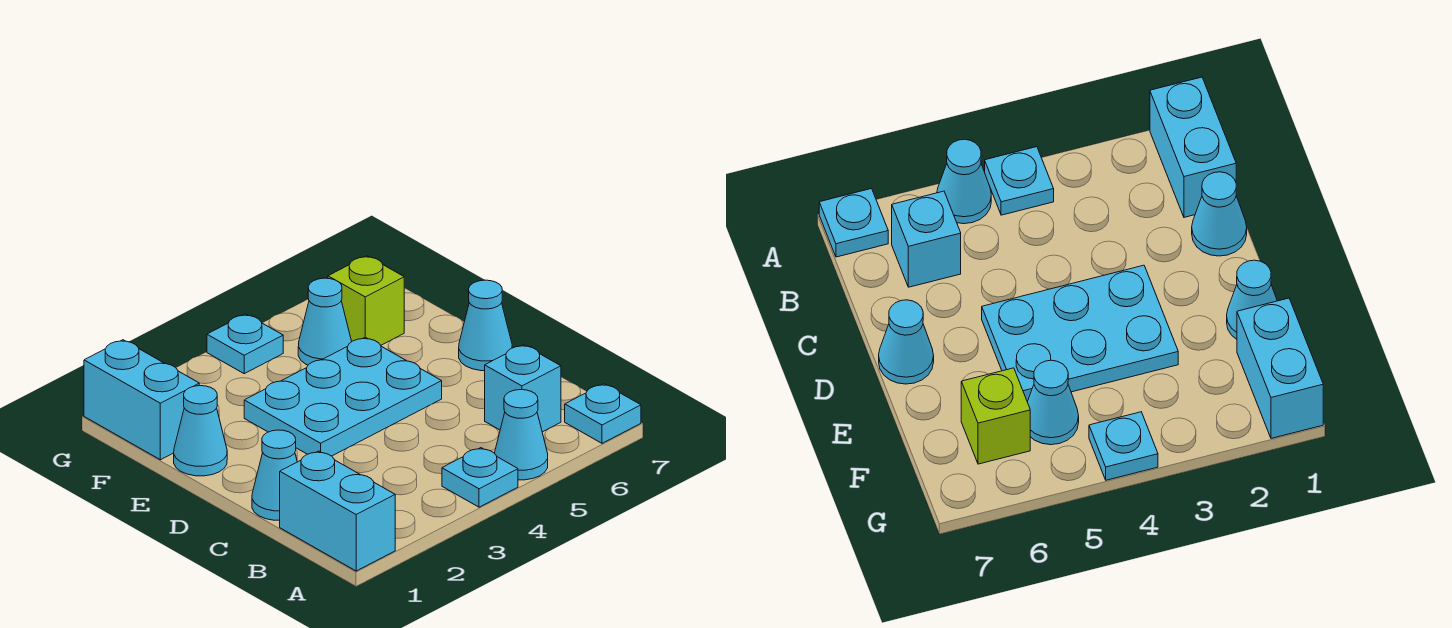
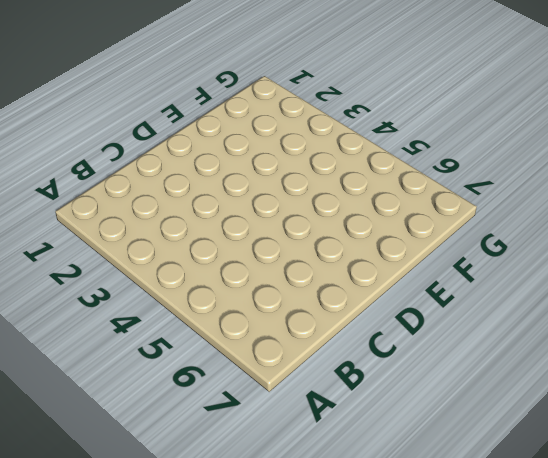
none -> cyan brick A1:B1 level 1
none -> cyan plate A4 level 1
none -> cyan cone A5 level 1

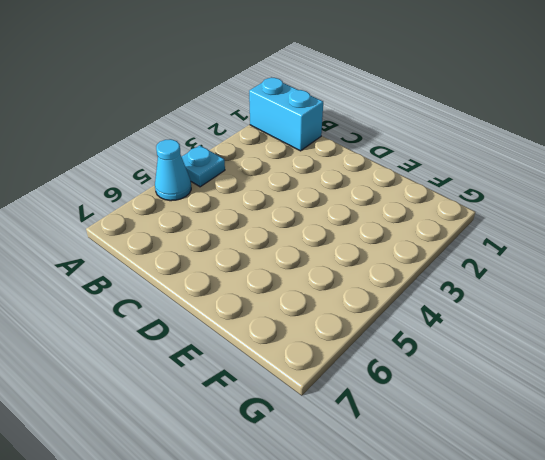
none -> cyan plate A7 level 1
none -> cyan brick B6 level 1
none -> cyan cone C1 level 1

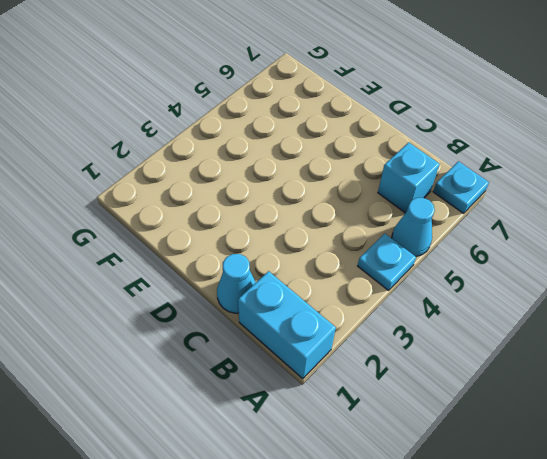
none -> cyan plate D3:E5 level 1
none -> cyan cone D7 level 1
none -> cyan cone E1 level 1

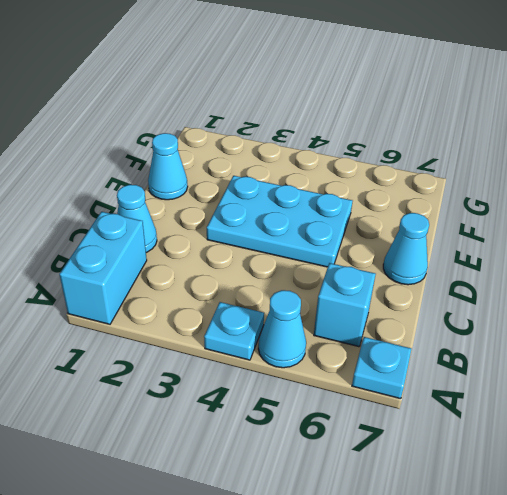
none -> cyan brick F1:G1 level 1
none -> cyan cone F5 level 1
none -> lime brick F6 level 1

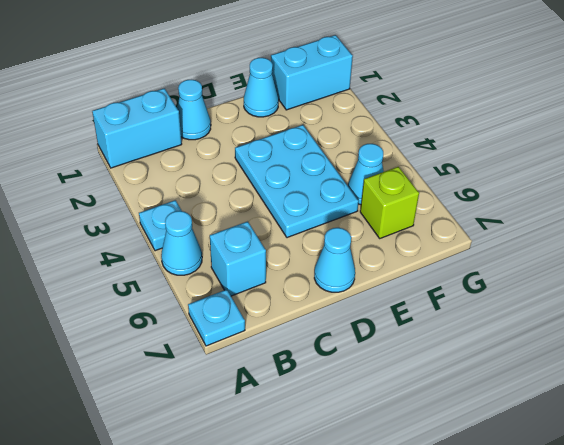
none -> cyan plate G4 level 1

